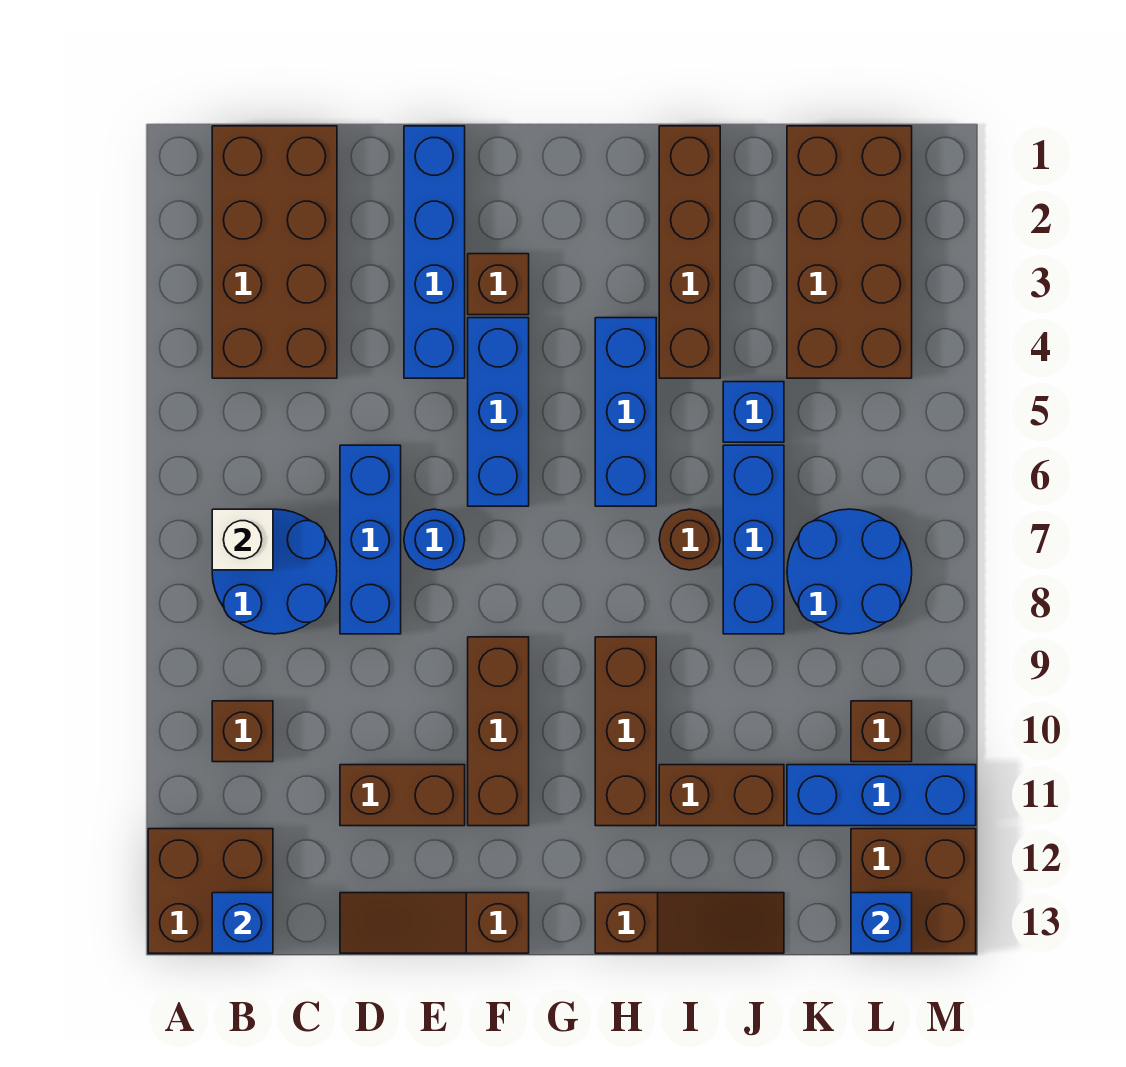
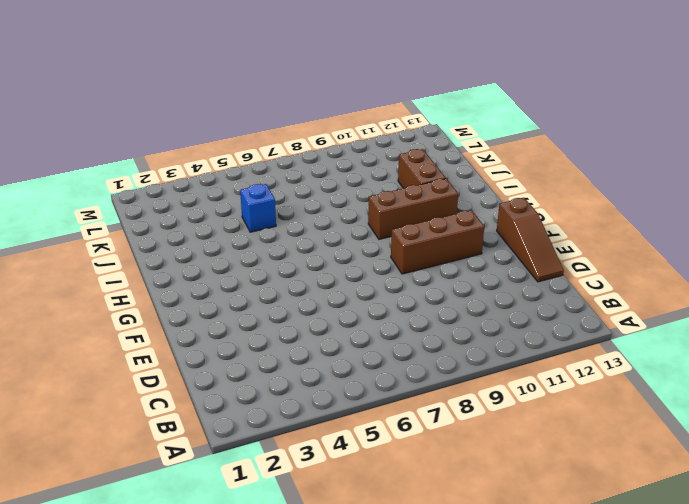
none -> brown brick A12:B13 level 1
none -> brown brick B1:C4 level 1
none -> blue round brick B7:C8 level 1

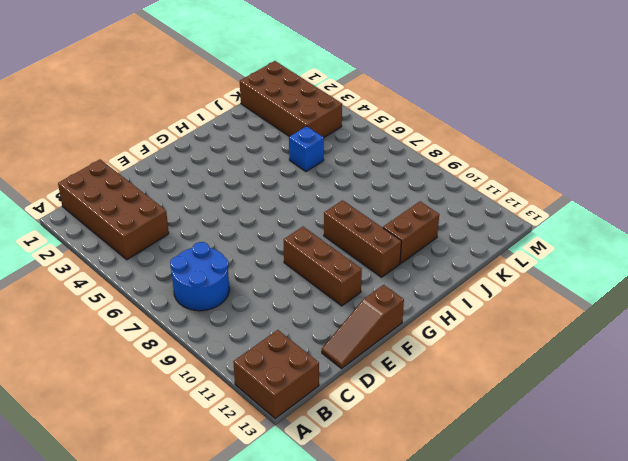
none -> brown brick B10 level 1
none -> blue brick D6:D8 level 1
none -> brown brick D11:E11 level 1

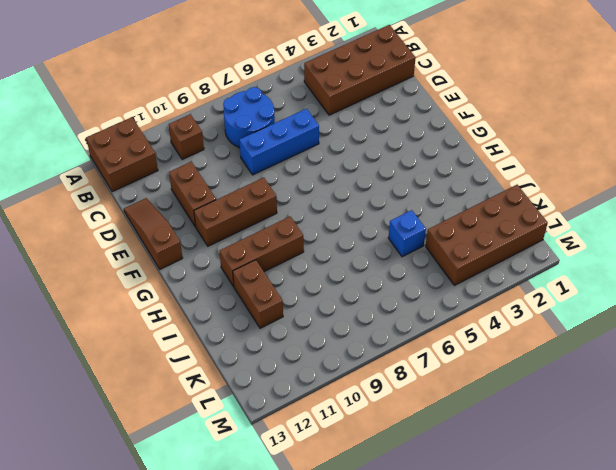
none -> blue brick E1:E4 level 1
none -> blue round brick E7 level 1
none -> brown brick F3 level 1

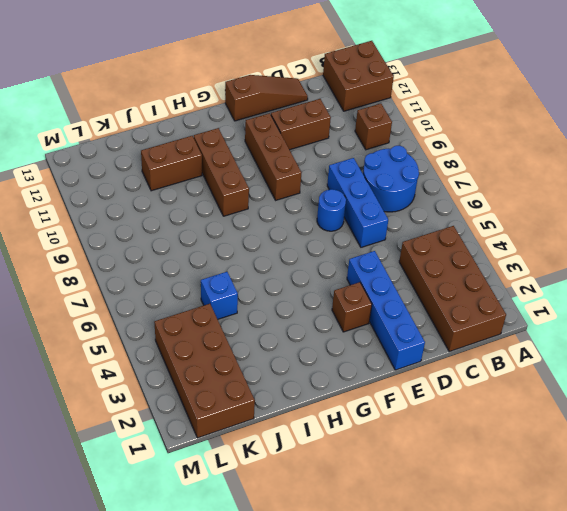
none -> blue brick F4:F6 level 1
none -> blue brick H4:H6 level 1
none -> brown slope H13:J13 level 1 top H

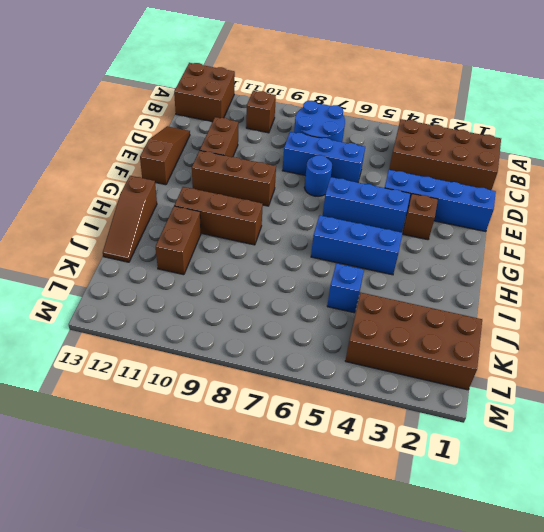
none -> brown brick I1:I4 level 1
none -> brown round brick I7 level 1
none -> blue brick J6:J8 level 1

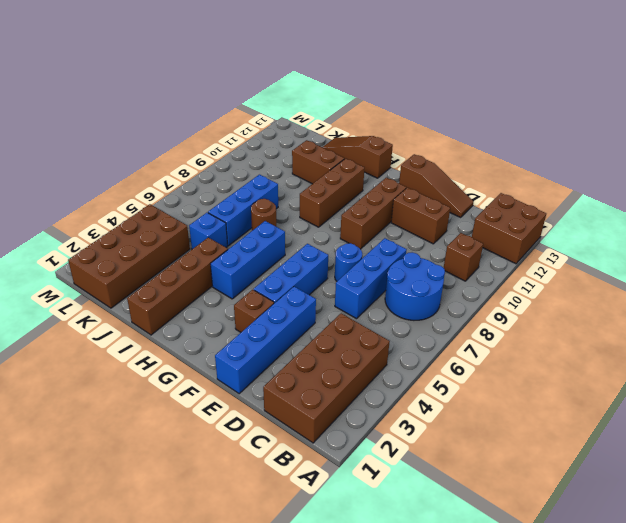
none -> blue round brick K7:L8 level 1
none -> blue brick K11:M11 level 1
none -> brown brick L10 level 1

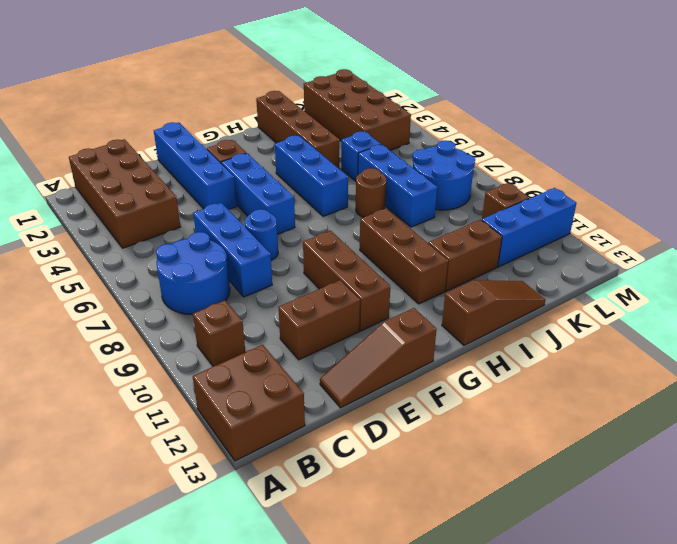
none -> brown brick L12:M13 level 1
none -> white brick B7 level 2
none -> blue brick B13 level 2

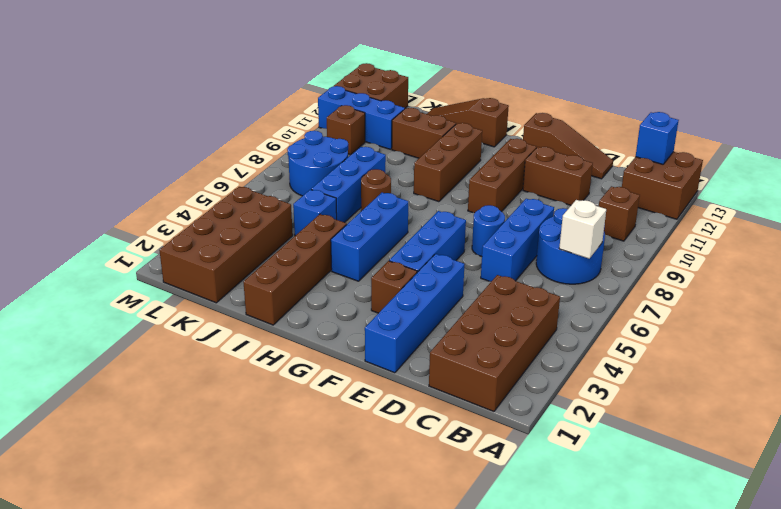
none -> blue brick L13 level 2

